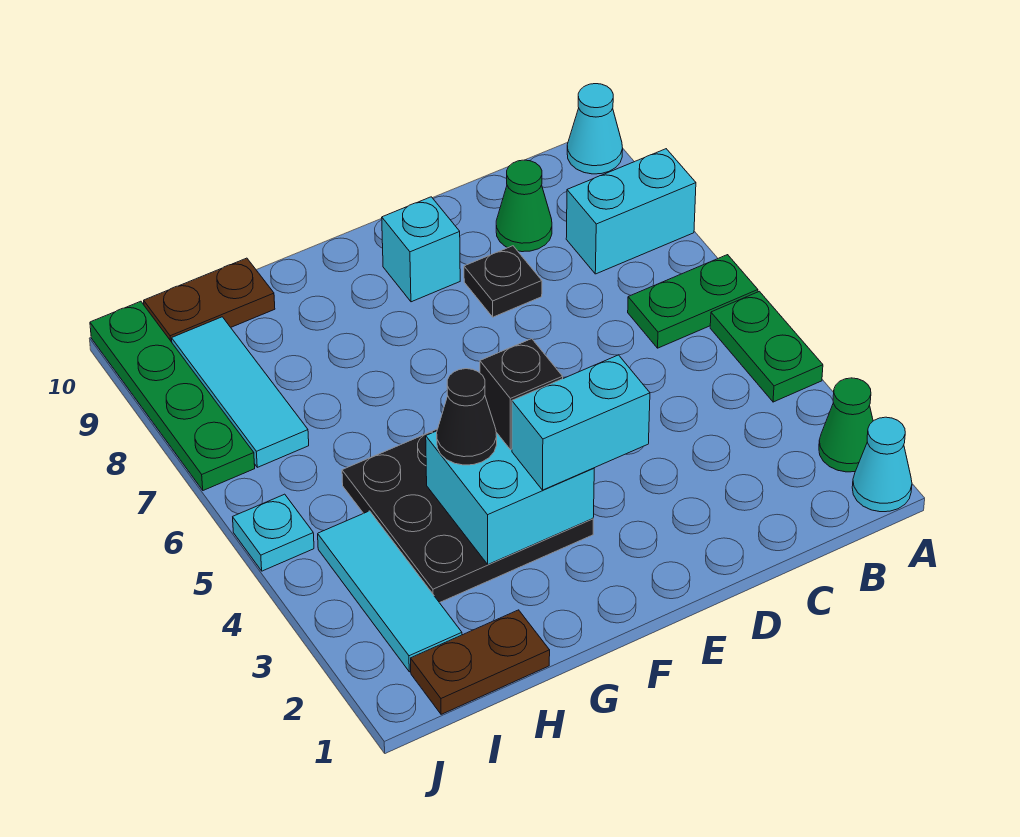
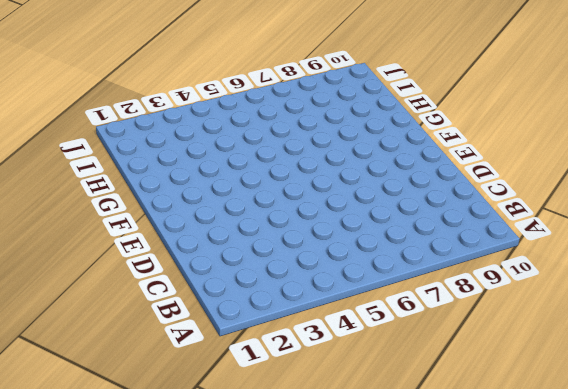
none -> cyan cone A1 level 1
none -> green cone A2 level 1
none -> green plate A4:A5 level 1

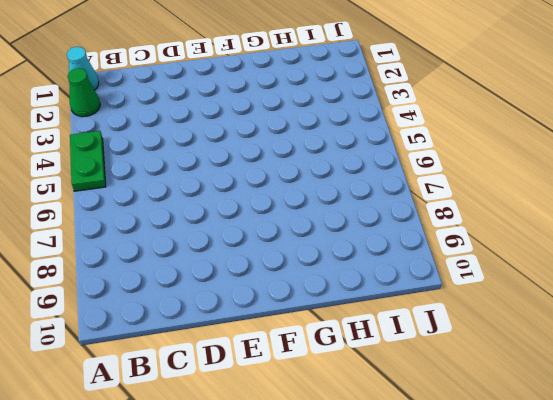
none -> green plate A6:B6 level 1
none -> cyan brick A8:B8 level 1
none -> cyan cone A10 level 1

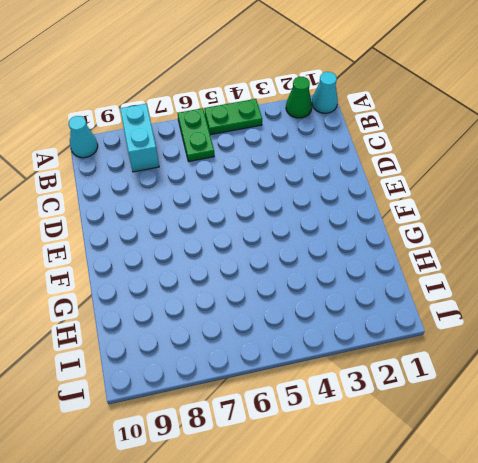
none -> green cone C9 level 1
none -> black plate D8 level 1
none -> cyan brick E9 level 1

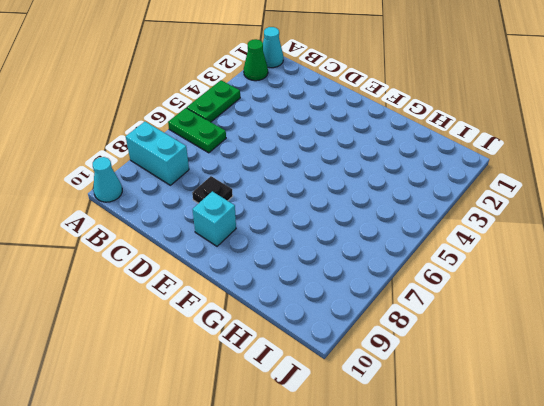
none -> green cone C9 level 1
none -> black plate F3:H5 level 1
none -> brown plate H1:I1 level 1

